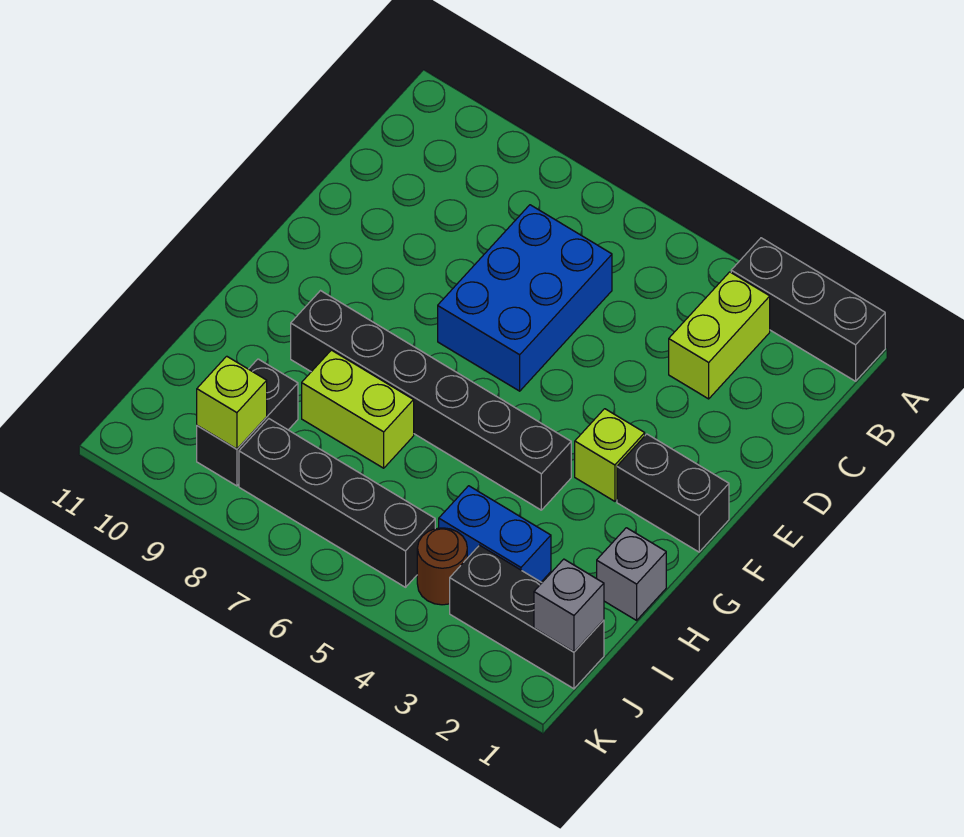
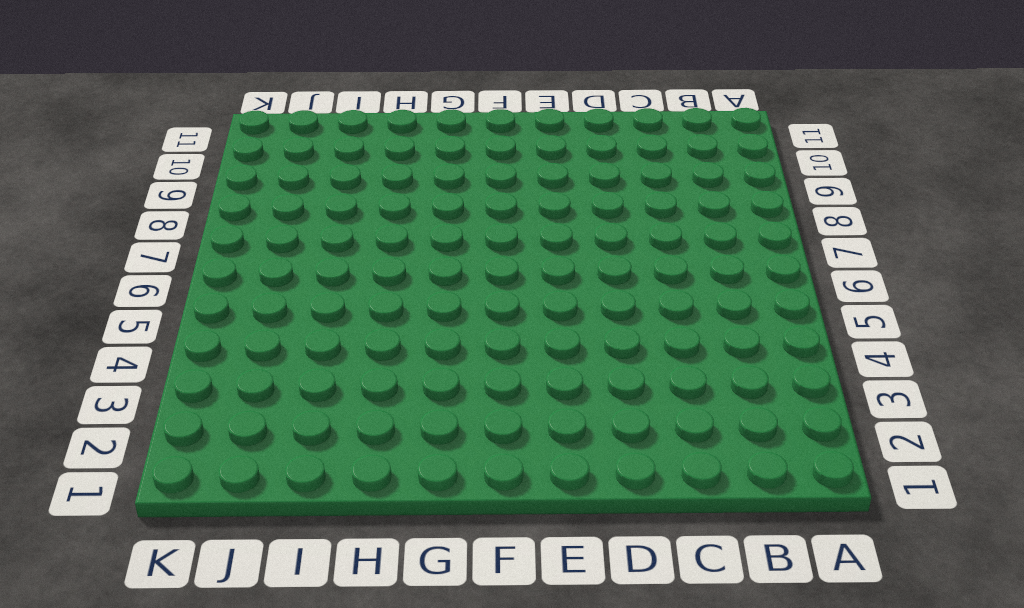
none -> black brick A1:A3 level 1
none -> lime brick B3:C3 level 1
none -> blue brick C6:E7 level 1

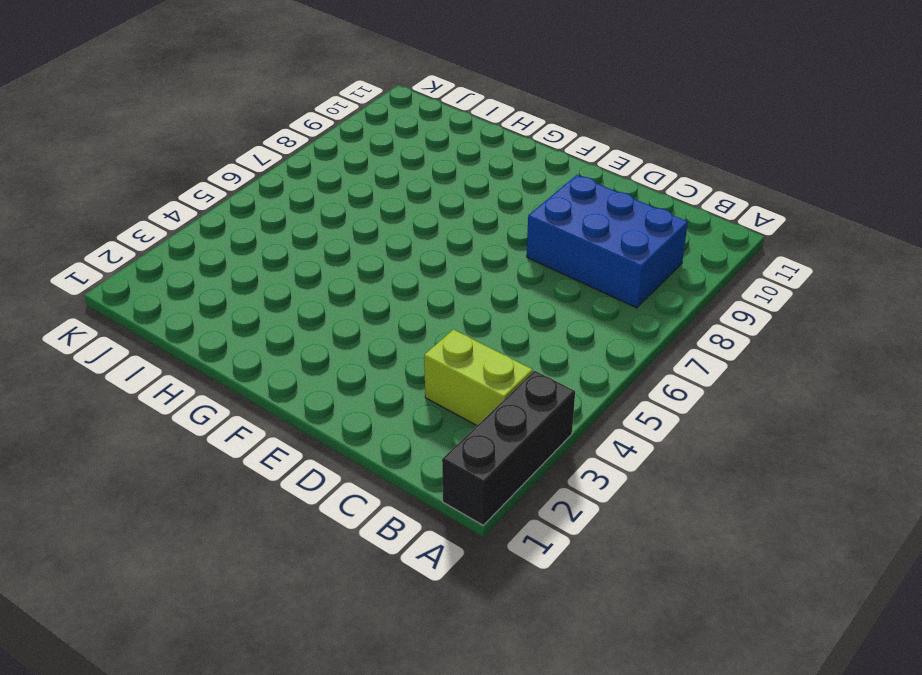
blue brick B8:D9 level 1 -> blue brick C6:E7 level 1
none -> black brick F1:F2 level 1
none -> lime brick F3 level 1
none -> black brick G4:G9 level 1

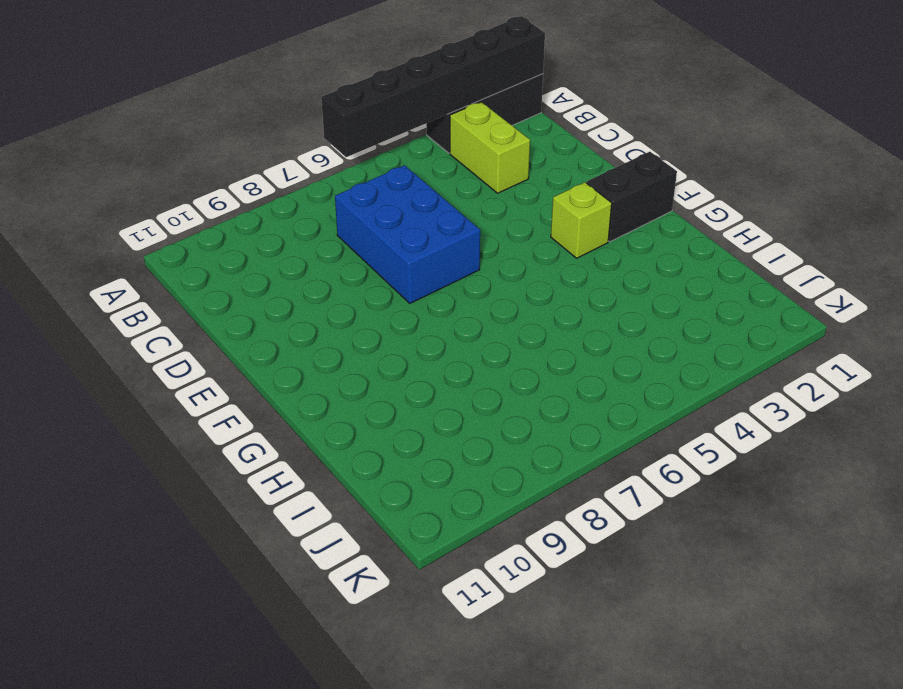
black brick A1:A6 level 2 -> black brick G4:G9 level 1
none -> grey brick H1 level 1
none -> lime brick H7:H8 level 1
none -> blue brick I3:I4 level 1

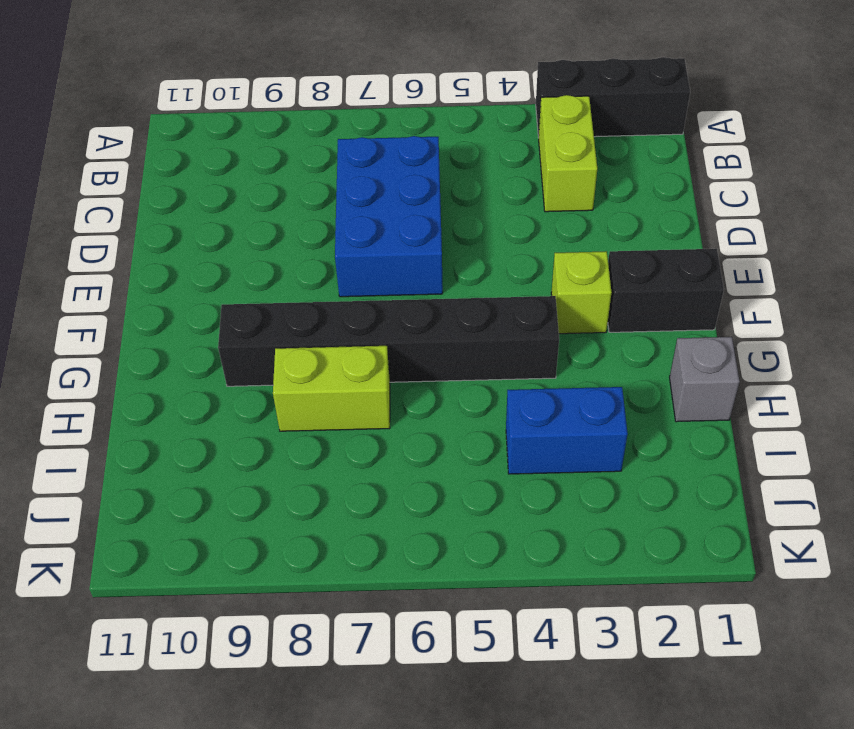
none -> black brick I9:J9 level 1
none -> black brick J1:J3 level 1
none -> brown round brick J4 level 1

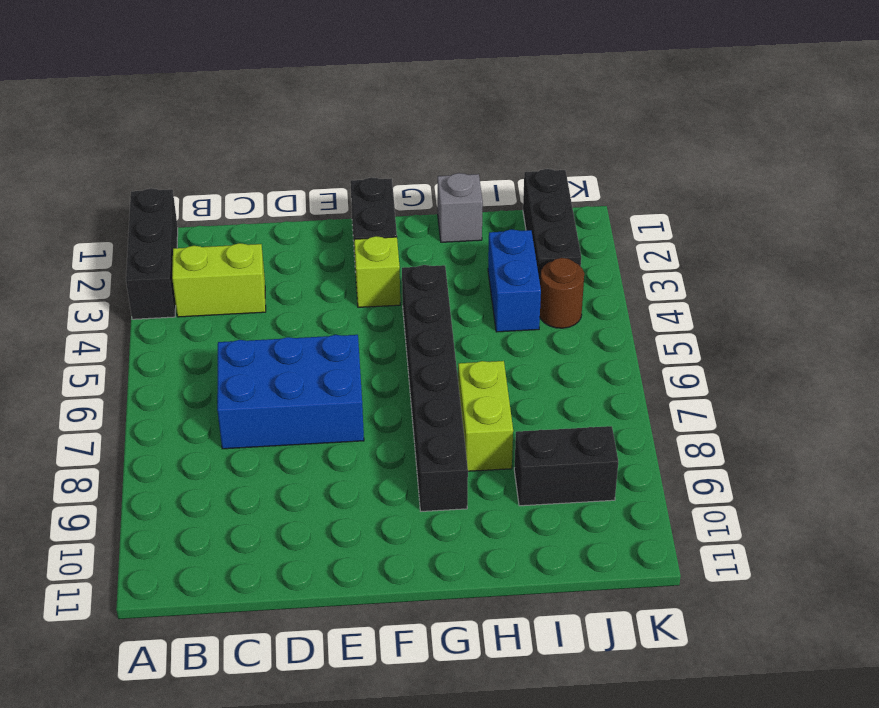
none -> black brick J5:J8 level 1
none -> grey brick J1 level 2
none -> lime brick J9 level 2

